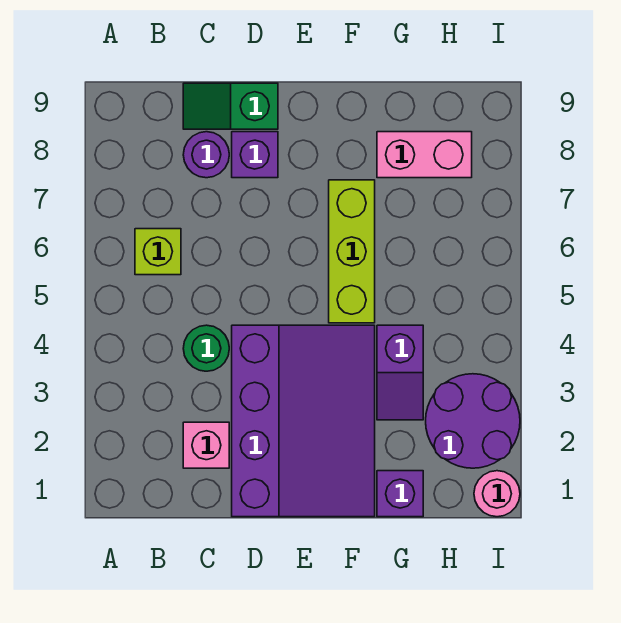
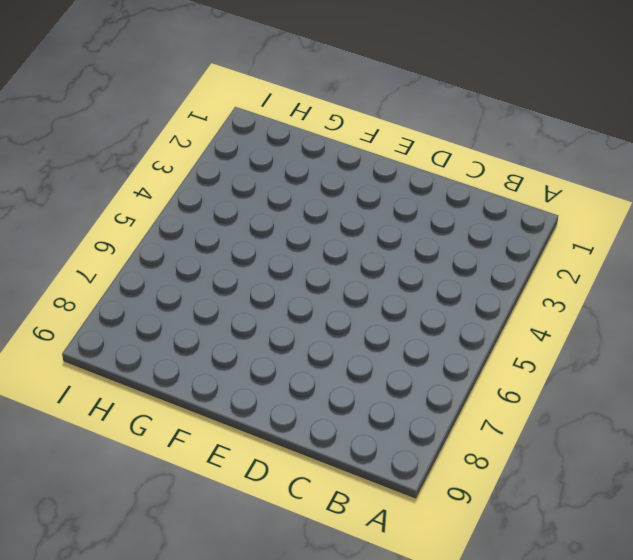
none -> lime brick B6 level 1
none -> pink brick C2 level 1
none -> green round brick C4 level 1

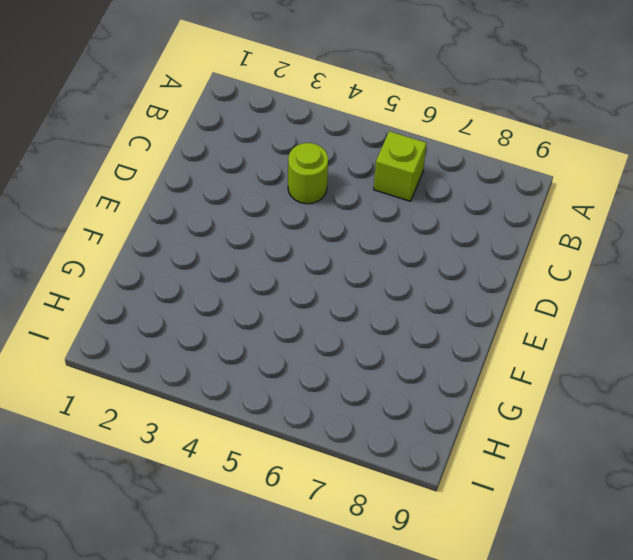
lime round brick C4 level 1 -> green round brick C4 level 1
none -> pink brick C2 level 1
none -> purple round brick C8 level 1
none -> green slope C9:D9 level 1 top D

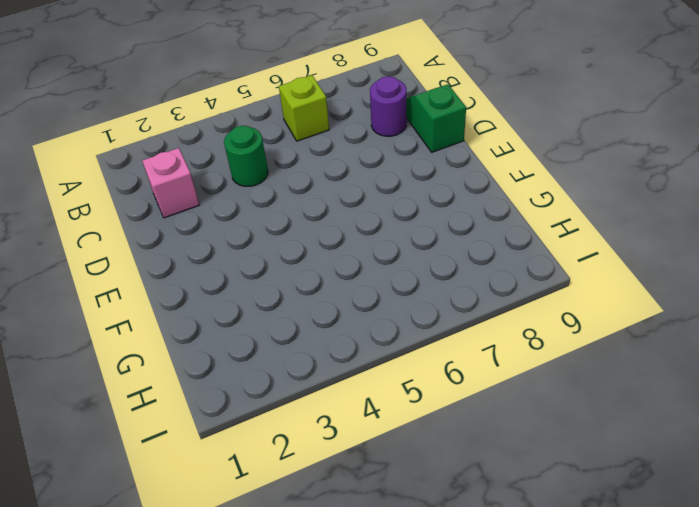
none -> purple slope D1:F4 level 1 top D
none -> purple brick D8 level 1
none -> lime brick F5:F7 level 1

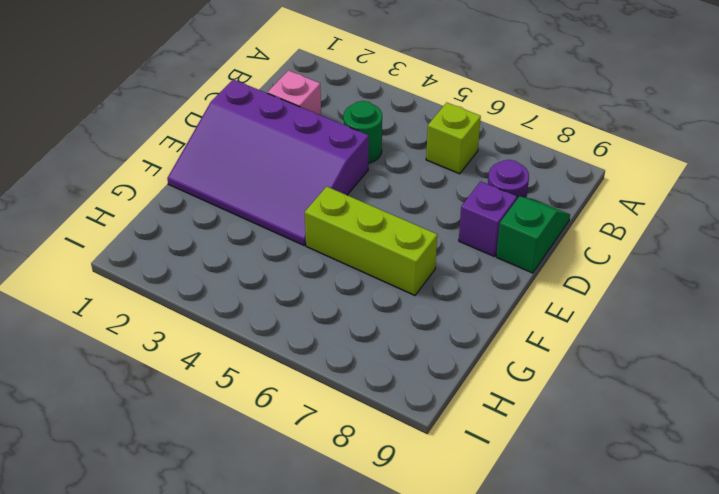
none -> purple brick G1 level 1
none -> purple slope G3:G4 level 1 top 4
none -> pink brick G8:H8 level 1

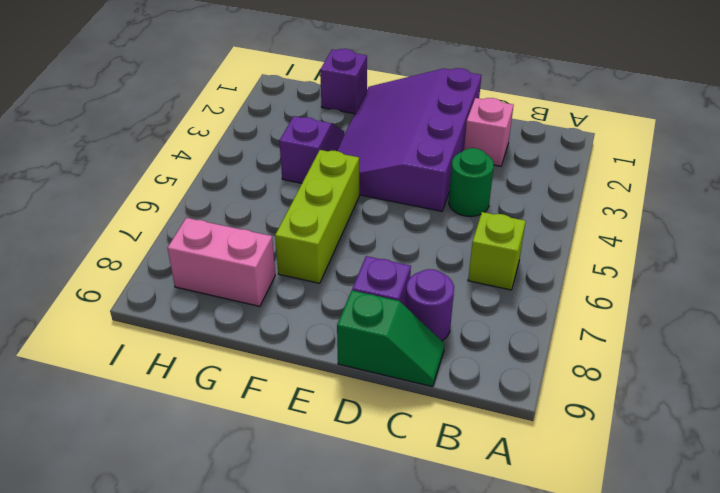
none -> purple round brick H2:I3 level 1
none -> pink round brick I1 level 1

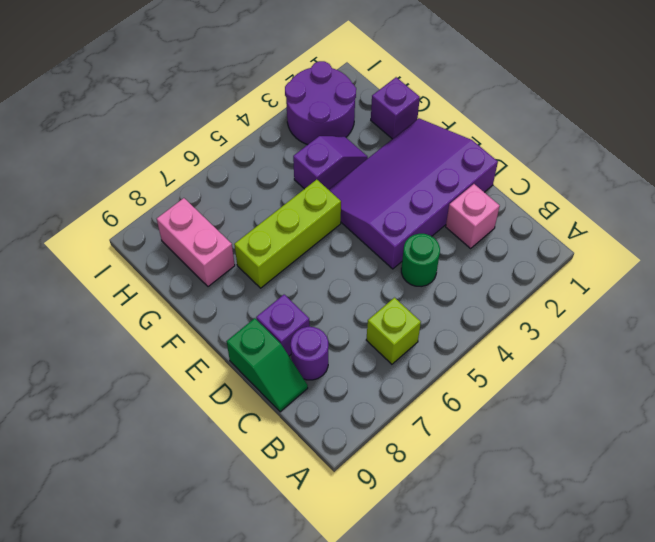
none -> pink round brick I1 level 1

